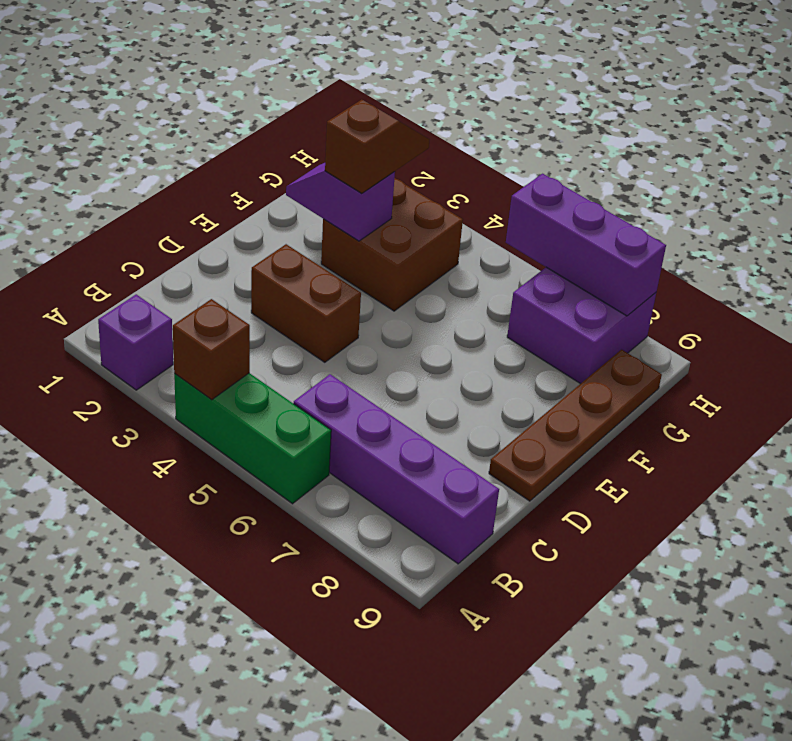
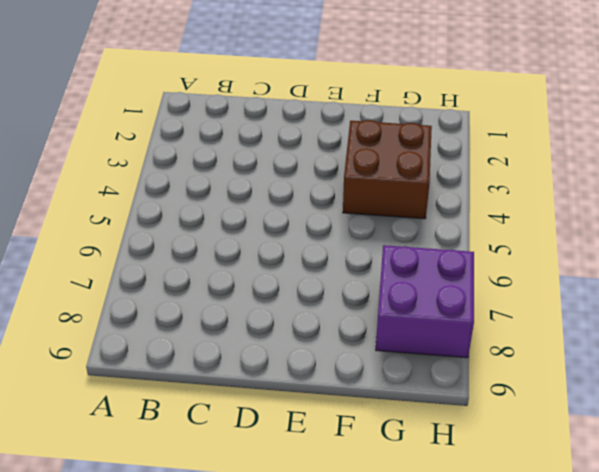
none -> purple brick A2 level 1
none -> green brick A4:A6 level 1

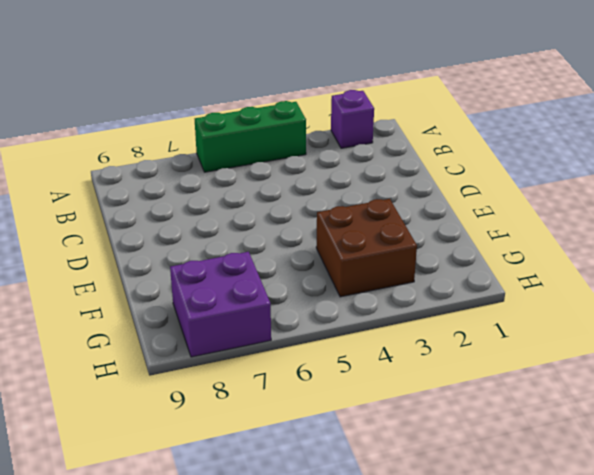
none -> purple brick B6:B9 level 1
none -> brown brick D3:D4 level 1

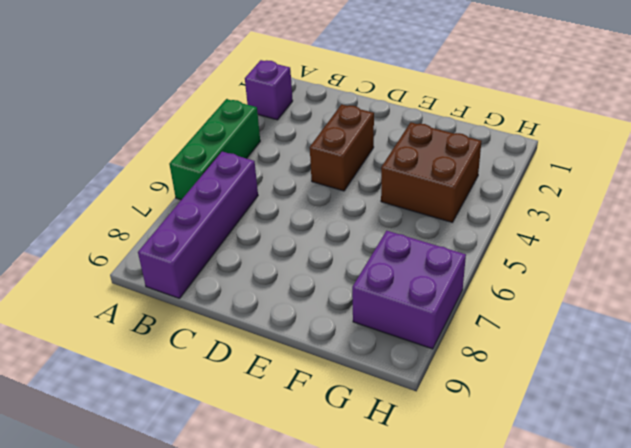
none -> brown plate D9:G9 level 1
none -> brown brick A4 level 2

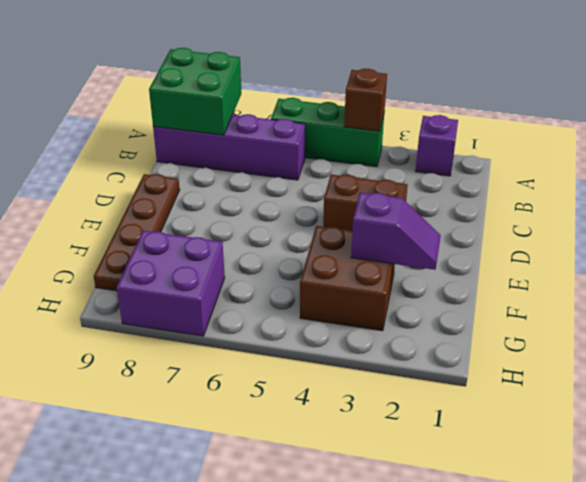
green brick A8:B9 level 2 -> none
none -> purple brick H6:H8 level 2
none -> brown slope F3:G3 level 3 top F

